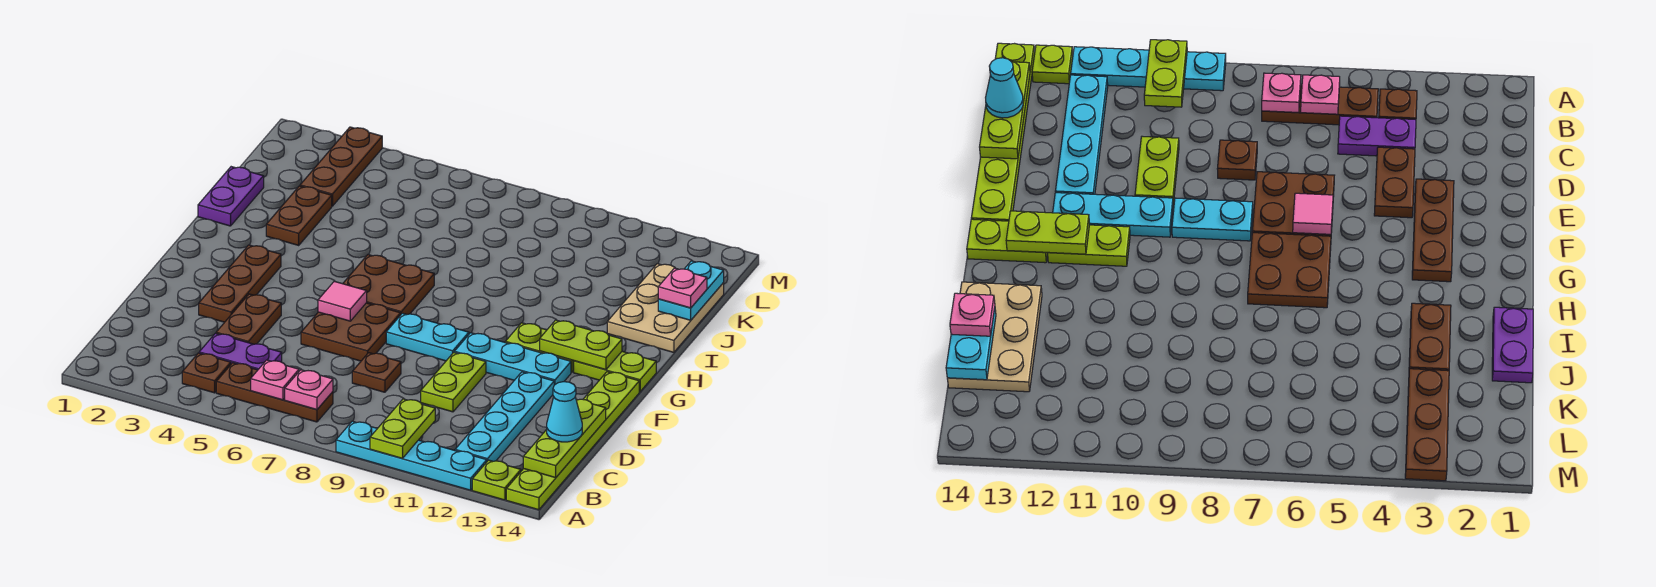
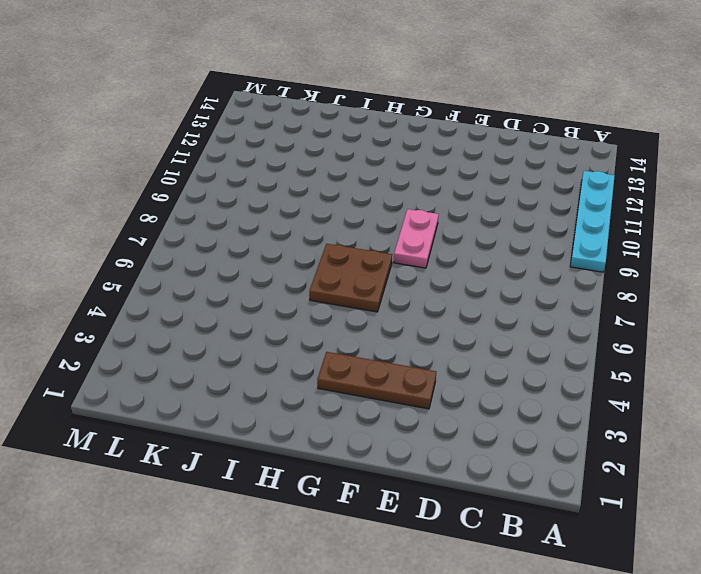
pink plate F8:F9 level 1 -> cyan plate F8:F9 level 1
none -> lime plate A13 level 1
none -> lime plate A14:F14 level 1
none -> brown plate B4 level 1
none -> brown plate B5:B7 level 1

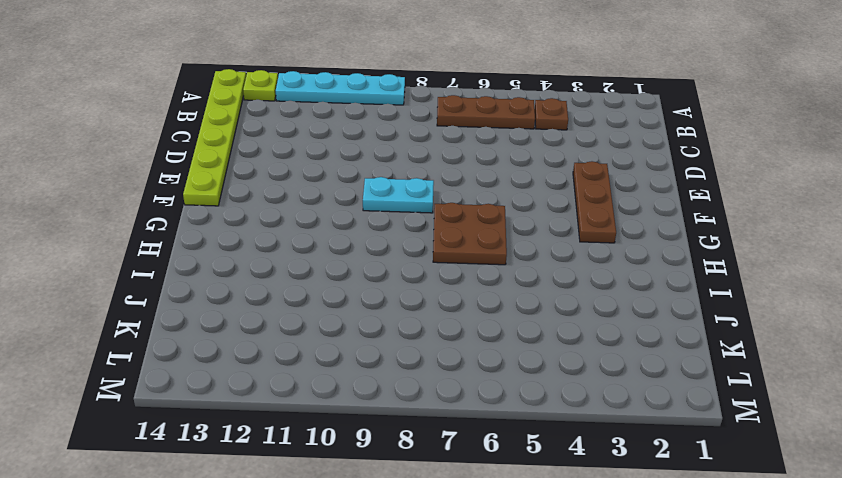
none -> cyan plate B12:E12 level 1
none -> purple plate C4:C5 level 1
none -> brown plate D4:E4 level 1
none -> brown plate D8 level 1

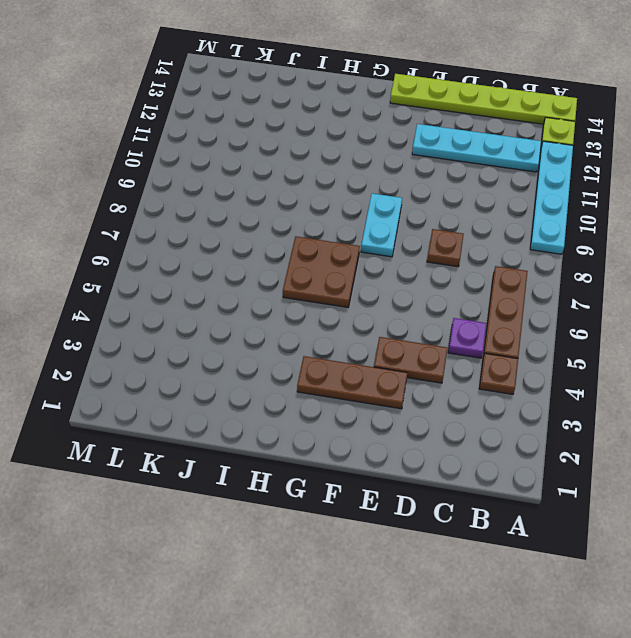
purple plate C5 level 1 -> purple plate C4:C5 level 1
none -> lime plate D10:E10 level 1
none -> brown plate E6:F7 level 1
none -> cyan plate F10:F12 level 1
none -> lime plate G11:G12 level 1

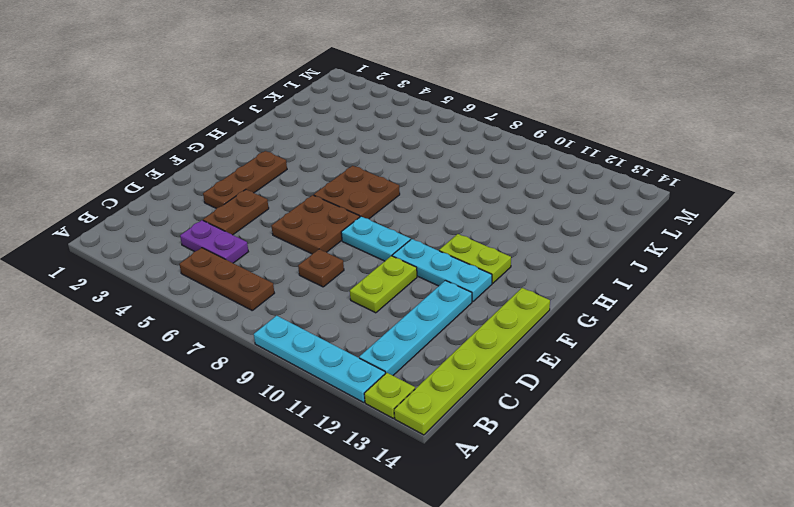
none -> brown plate B4 level 1
none -> lime plate G13:G14 level 1
none -> purple plate I1:J1 level 1
none -> brown plate I3:J3 level 1

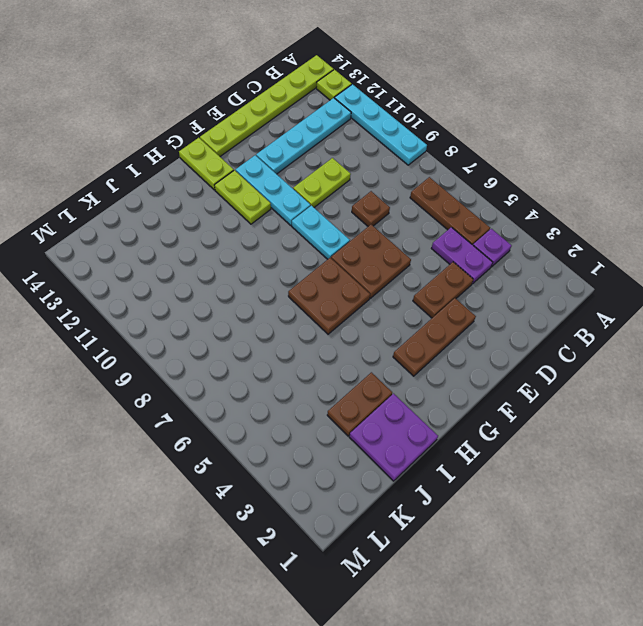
purple plate B4 level 1 -> brown plate B4 level 1
purple plate I1:J2 level 1 -> purple plate I1:J1 level 1
none -> tan plate I13:K14 level 1
none -> brown plate K3:M3 level 1
none -> lime plate A10:B10 level 2
none -> pink plate B6 level 2

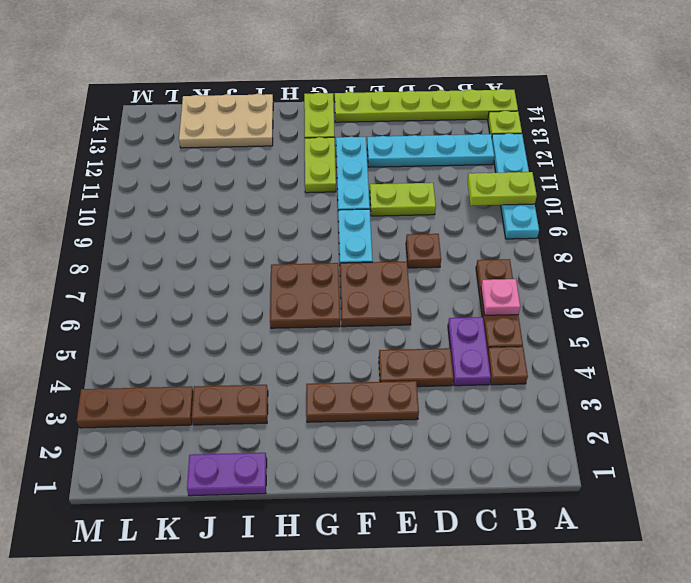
none -> pink plate B7 level 2
none -> lime plate B14:D14 level 2
none -> pink tile F6 level 2
none -> lime plate G12:G13 level 2

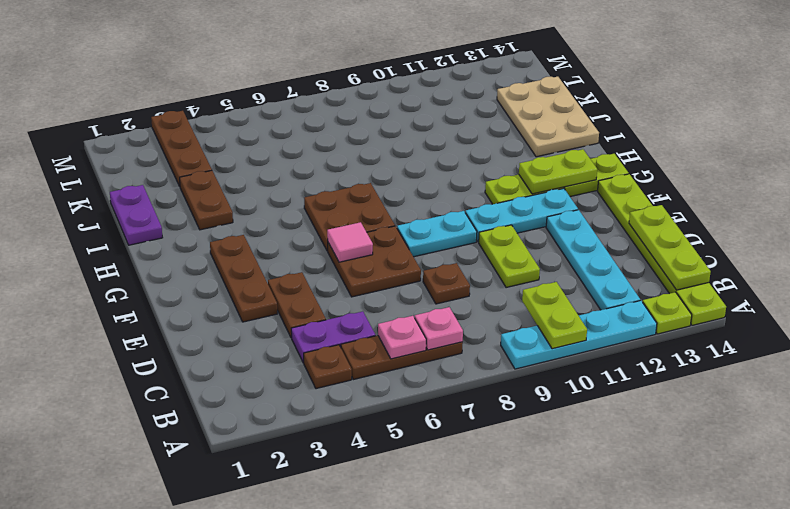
none -> cyan plate J14:K14 level 2
none -> cyan cone C14 level 3
none -> pink plate J14 level 3

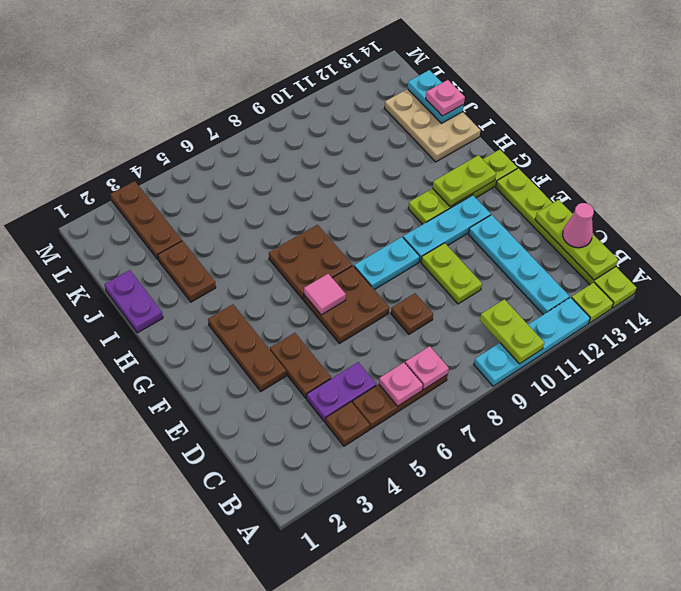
pink cone C14 level 3 -> cyan cone C14 level 3

